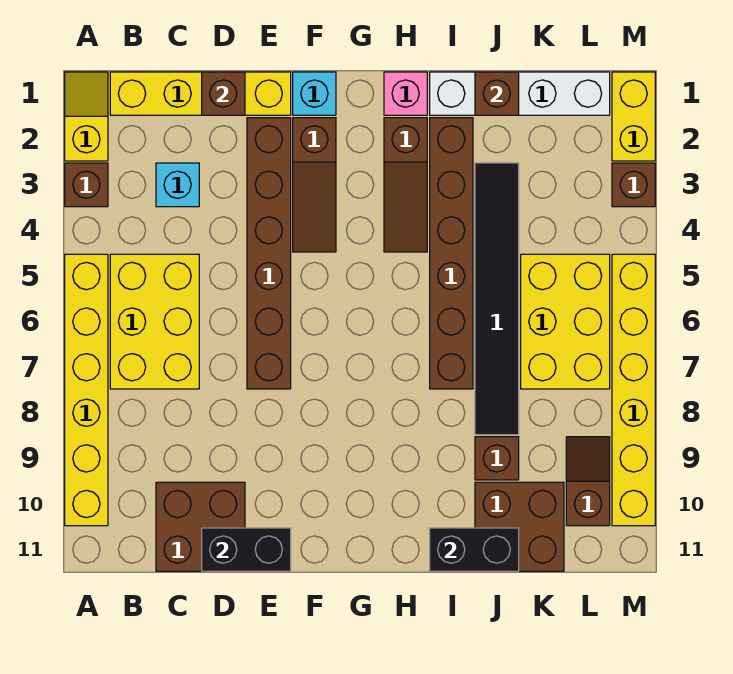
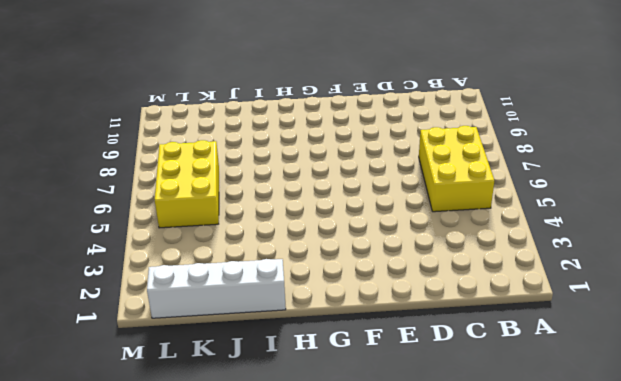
none -> yellow slope A1:A2 level 1 top 2
none -> brown brick A3 level 1
none -> yellow brick A5:A10 level 1

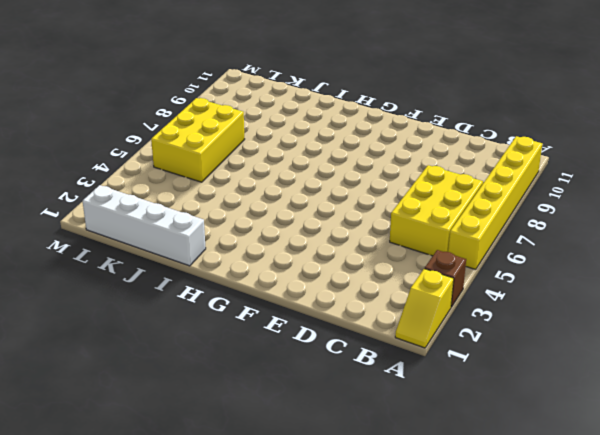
none -> yellow brick B1:E1 level 1
none -> cyan brick C3 level 1
none -> brown brick C10:D11 level 1

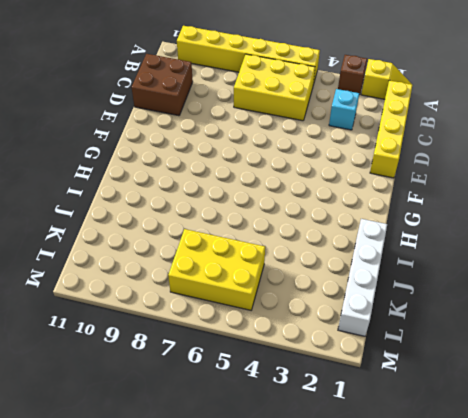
none -> brown brick E2:E7 level 1
none -> cyan brick F1 level 1
none -> brown slope F2:F4 level 1 top 2

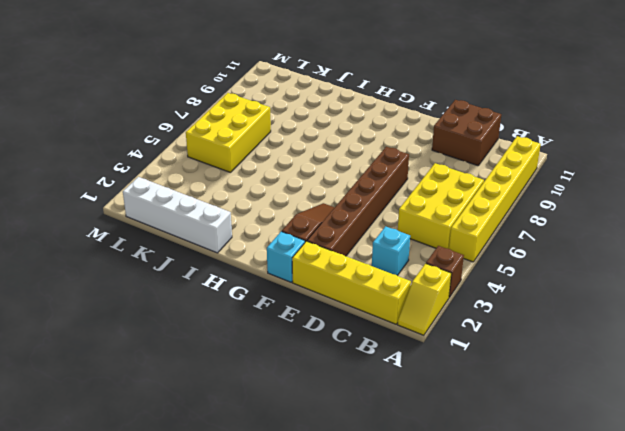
none -> pink brick H1 level 1
none -> brown slope H2:H4 level 1 top 2
none -> brown brick I2:I7 level 1

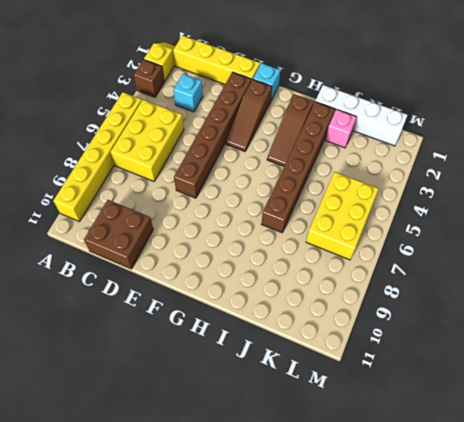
pink brick J2 level 1 -> pink brick H1 level 1
none -> black tile J3:J8 level 1
none -> brown brick J9 level 1
none -> brown brick J10:K11 level 1

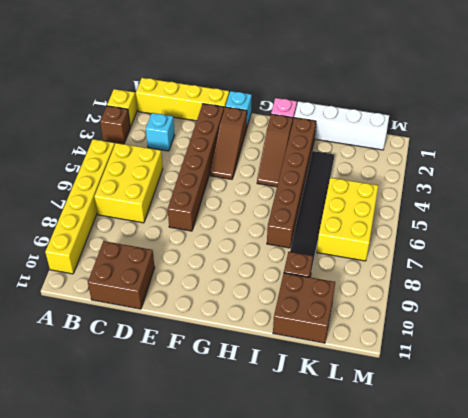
none -> brown slope L9:L10 level 1 top 10
none -> yellow brick M1:M2 level 1
none -> brown brick M3 level 1

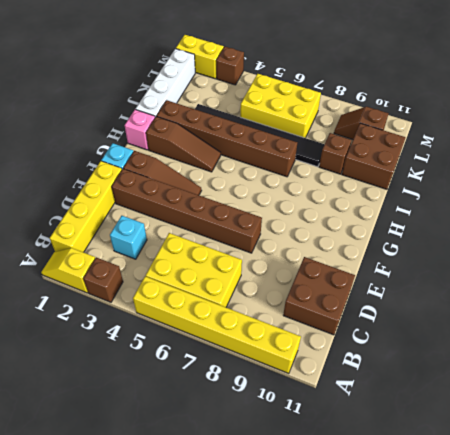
none -> yellow brick M5:M10 level 1
none -> brown brick D1 level 2
none -> black brick D11:E11 level 2

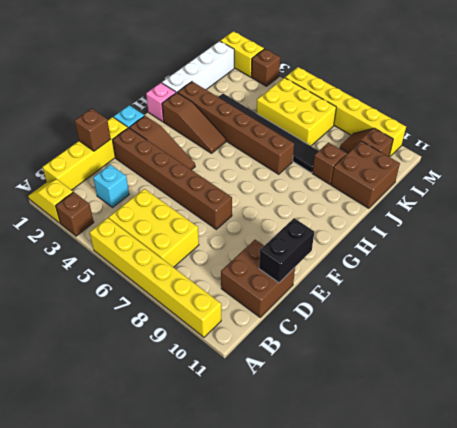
none -> black brick I11:J11 level 2
none -> brown brick J1 level 2

